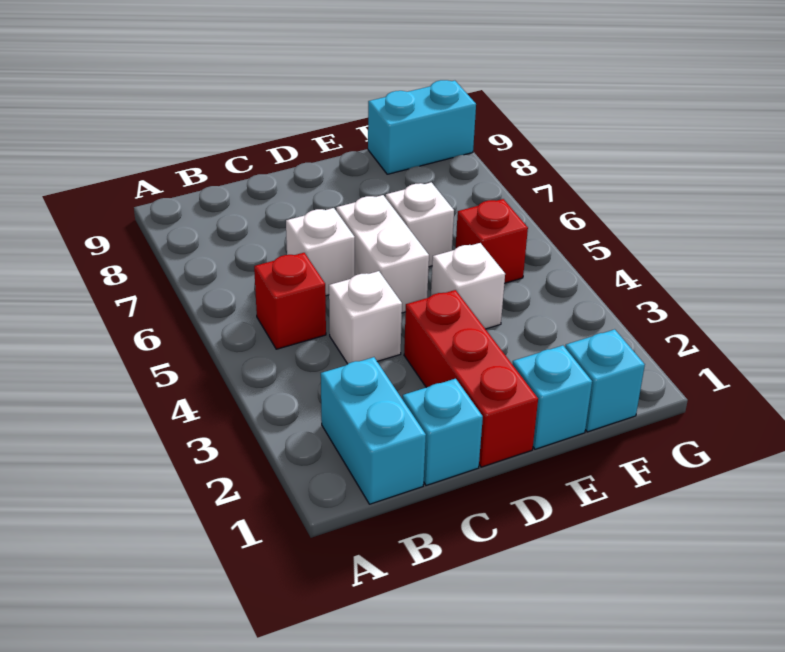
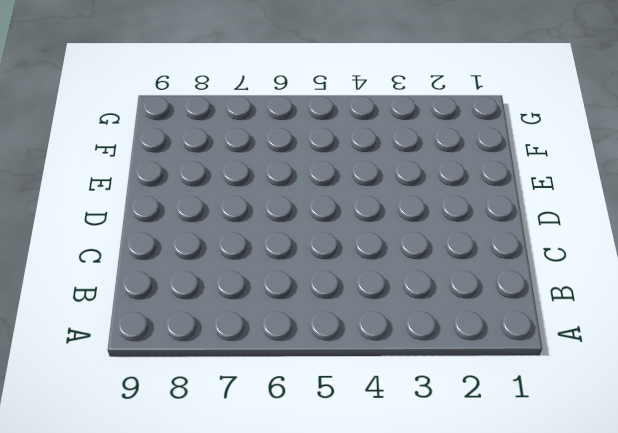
none -> cyan brick B1:B2 level 1
none -> red brick B5 level 1
none -> cyan brick C1 level 1

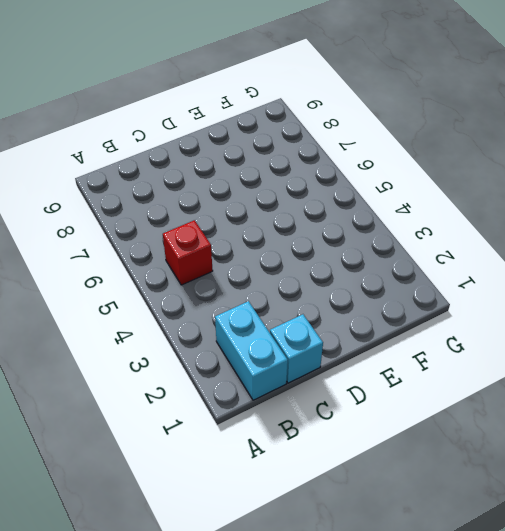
none -> white brick C4 level 1
none -> white brick C6 level 1
none -> red brick D1:D3 level 1

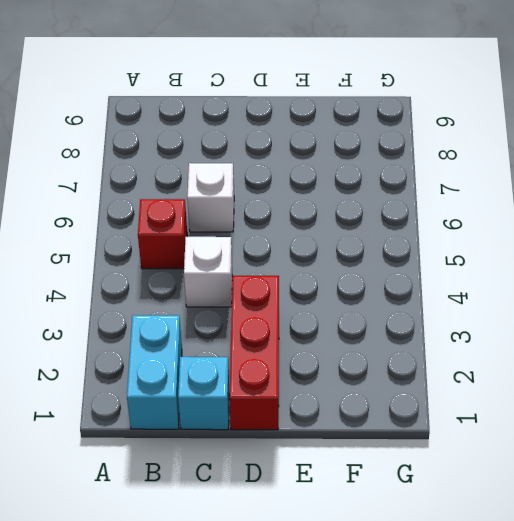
none -> white brick D5:D6 level 1
none -> cyan brick E1 level 1
none -> white brick E4 level 1

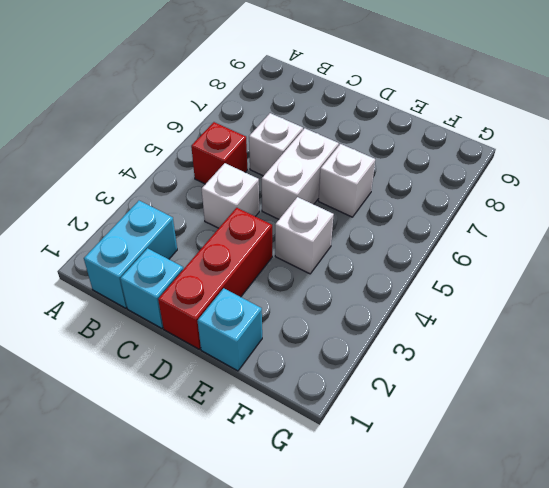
none -> cyan brick F1 level 1
none -> red brick F5 level 1
none -> cyan brick F9:G9 level 1

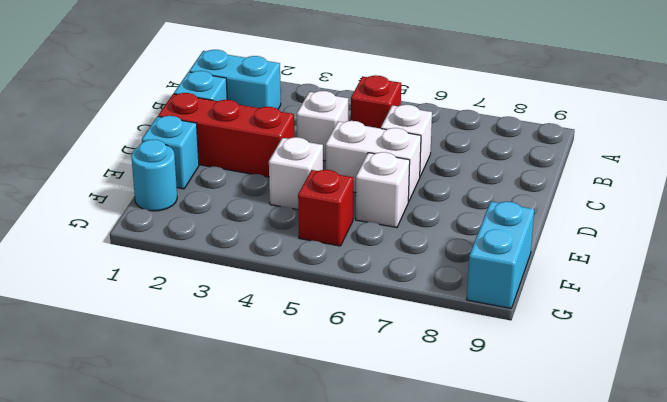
cyan round brick F1 level 1 -> cyan brick F1 level 1

